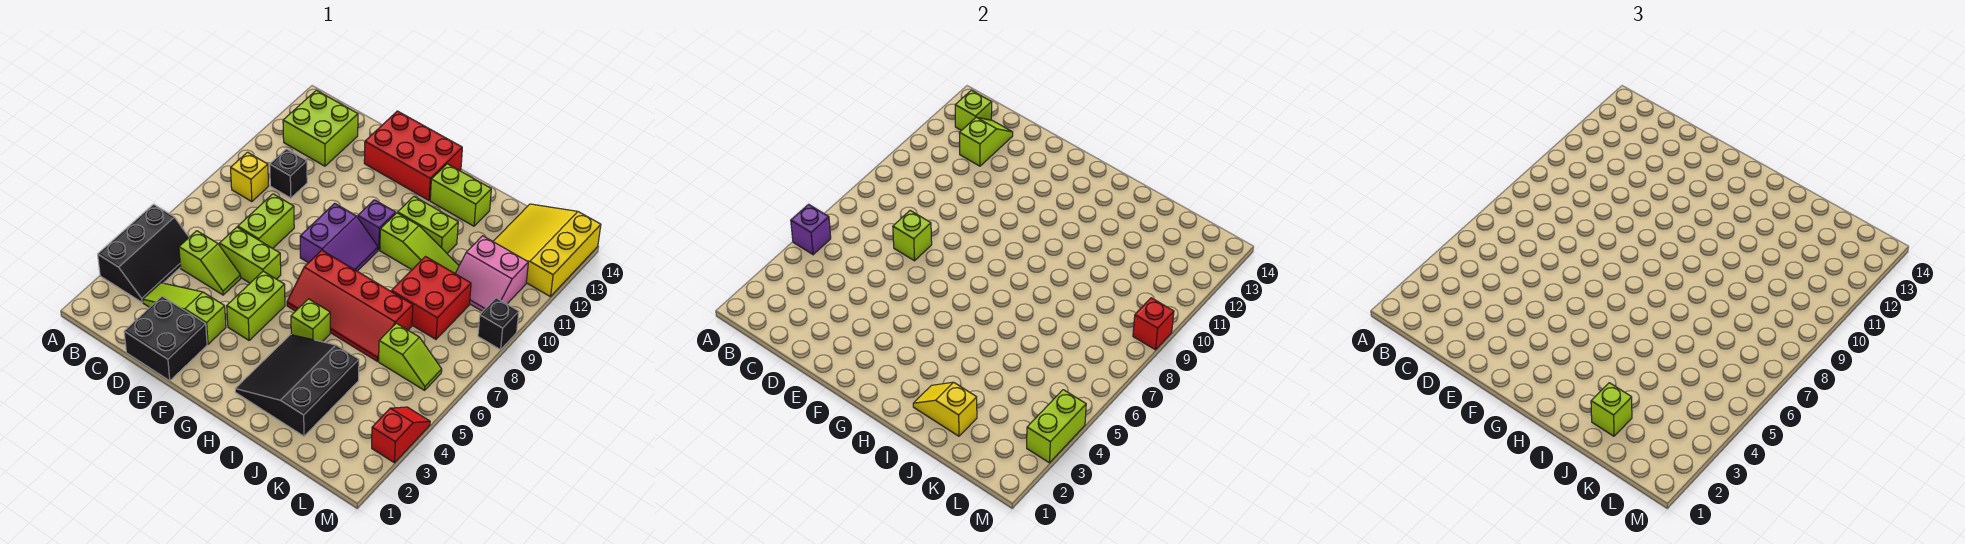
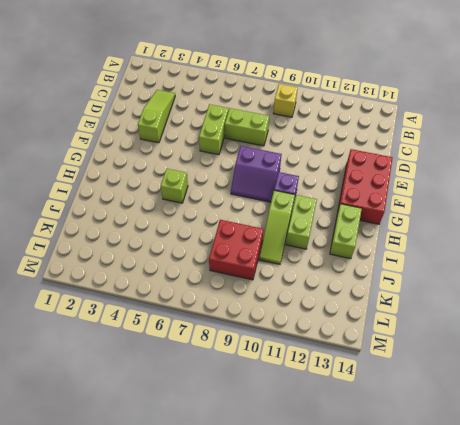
none -> black slope A3:B5 level 1 top A
none -> lime brick B12:C13 level 1
none -> lime slope C5:D5 level 1 top C
none -> black brick C10 level 1

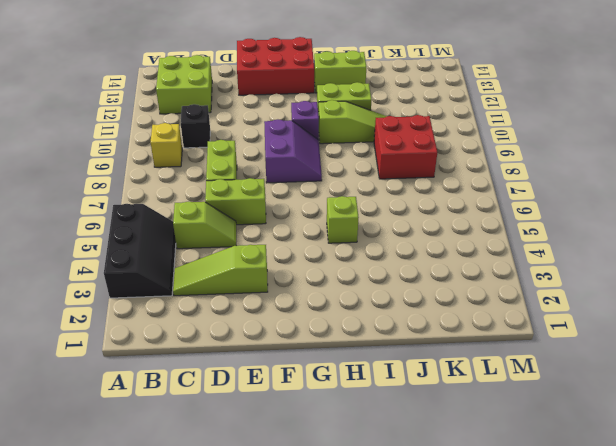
none -> black brick D1:E2 level 1
none -> lime brick F4:F5 level 1
none -> red slope G6:J7 level 1 top 7
none -> black slope H2:J4 level 1 top J

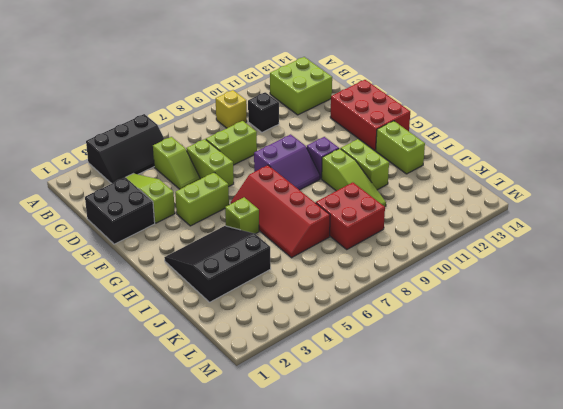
none -> lime slope K6:L6 level 1 top K
none -> pink slope K10:L11 level 1 top 11
none -> yellow slope K12:M14 level 1 top M
none -> red slope M3:M4 level 1 top 3

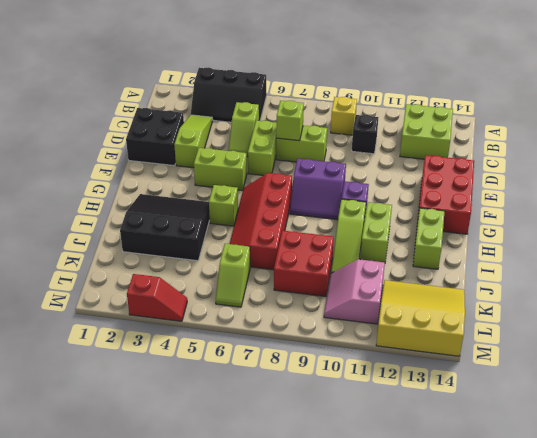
none -> black brick M9 level 1
none -> purple brick A5 level 2
none -> lime brick B13 level 2
none -> lime slope C12:C13 level 2 top 12

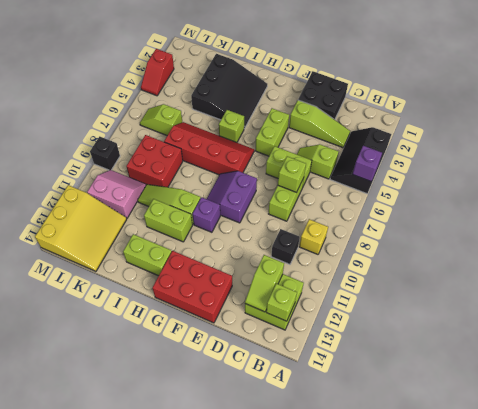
none -> yellow slope I2:J2 level 2 top J
none -> lime brick M3:M4 level 2
none -> red brick M9 level 2
none -> lime brick J2 level 3

